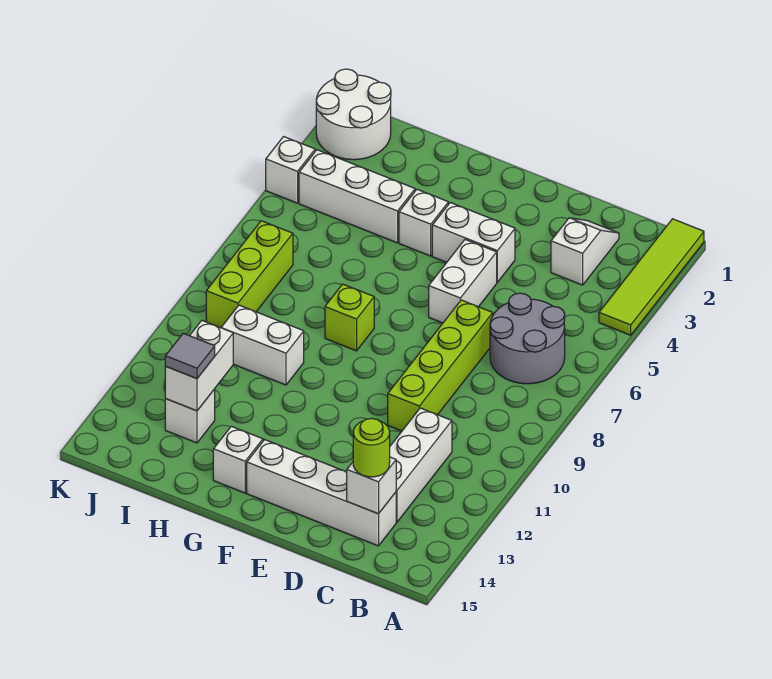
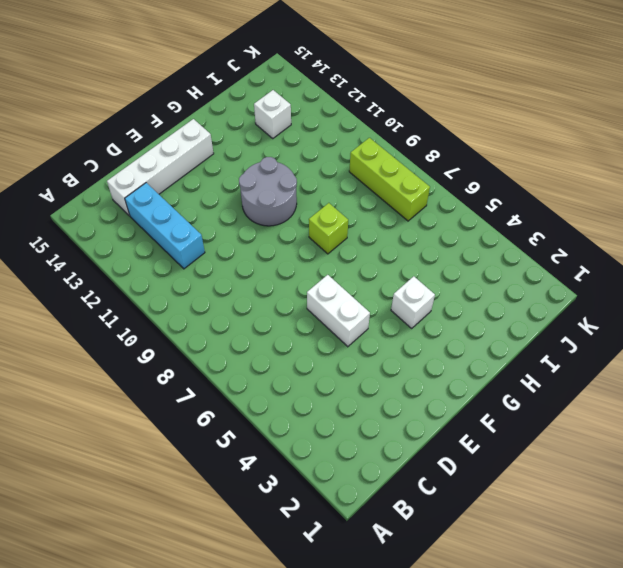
cyan brick C11:C13 level 1 -> white brick C11:C13 level 1
grey round brick F10:G11 level 1 -> grey round brick B6:C7 level 1
none -> lime tile A1:A4 level 1
none -> white slope C2:C3 level 1 top 3
none -> lime brick D7:D10 level 1

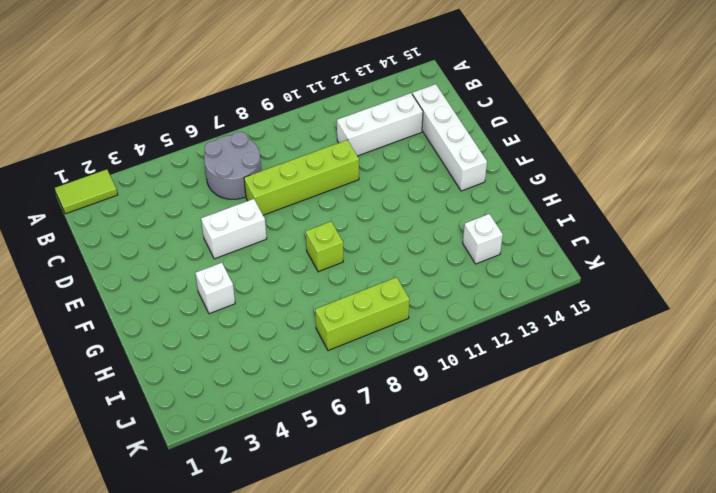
lime tile A1:A2 level 1 -> lime tile A1:A4 level 1
none -> white slope C2:C3 level 1 top 3
none -> white brick E4:F4 level 1
none -> white brick G14 level 1

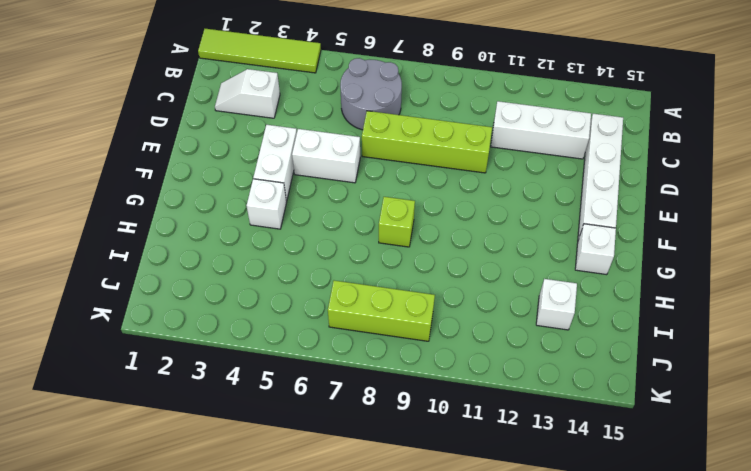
none -> white brick H4:J4 level 1
none -> white brick H10:I10 level 1
none -> white round brick J1:K2 level 1

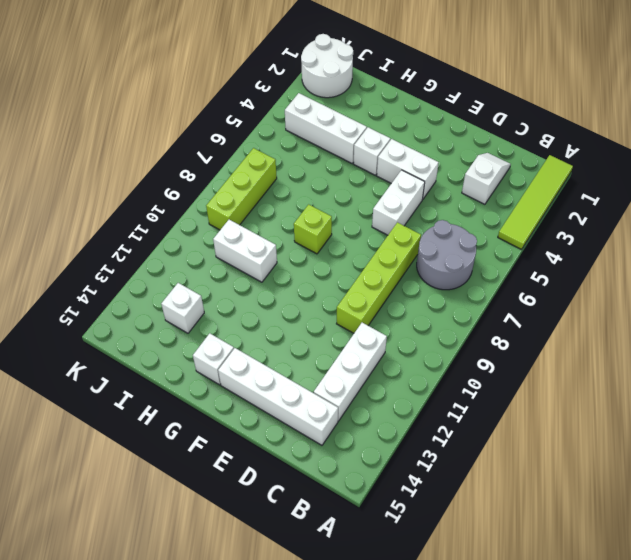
none -> white brick K4 level 1
none -> white brick C14 level 2
none -> white brick I12:I13 level 2

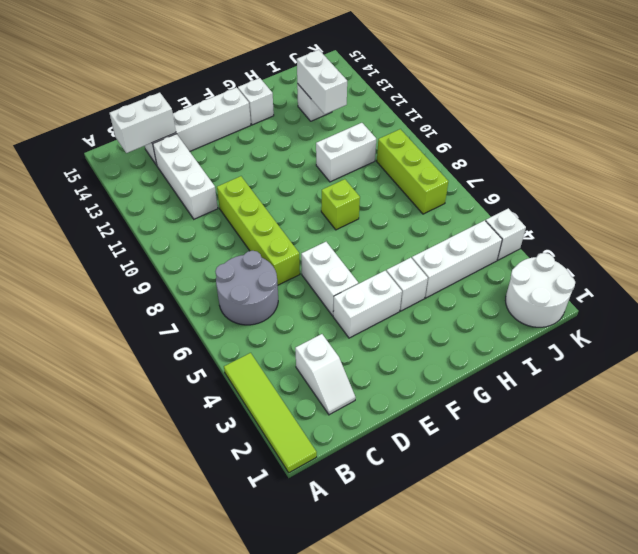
white brick B14:C14 level 2 -> white brick C14 level 2
none -> lime round brick C14 level 3
none -> grey tile I13 level 3

